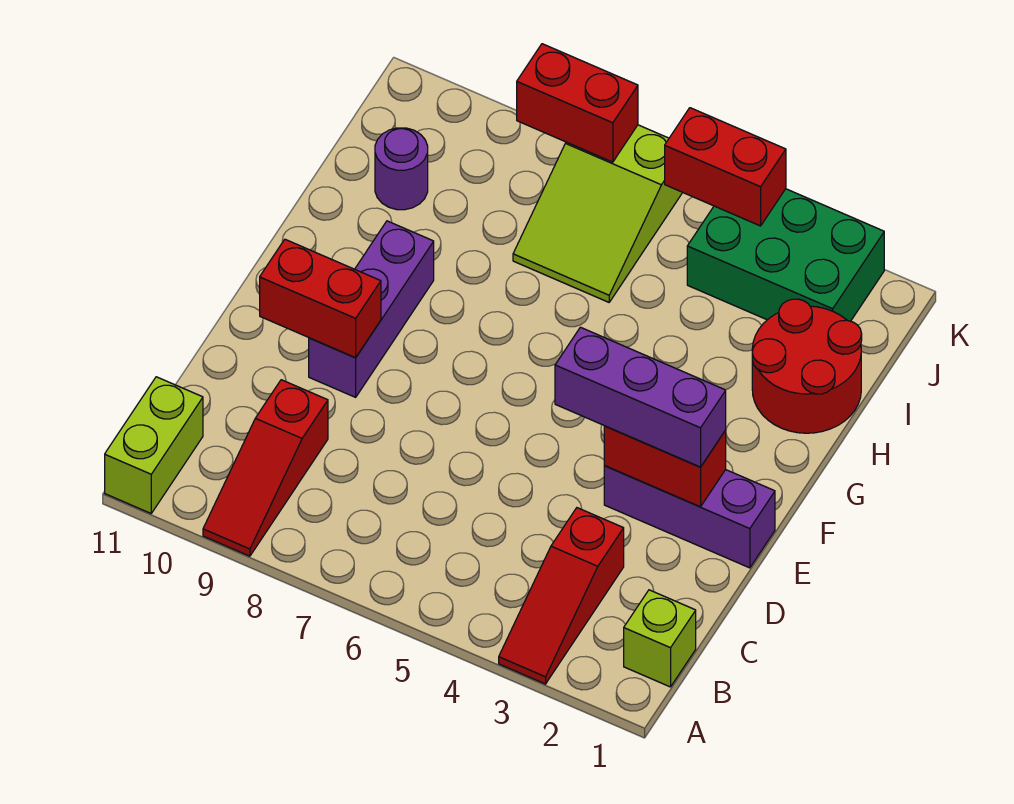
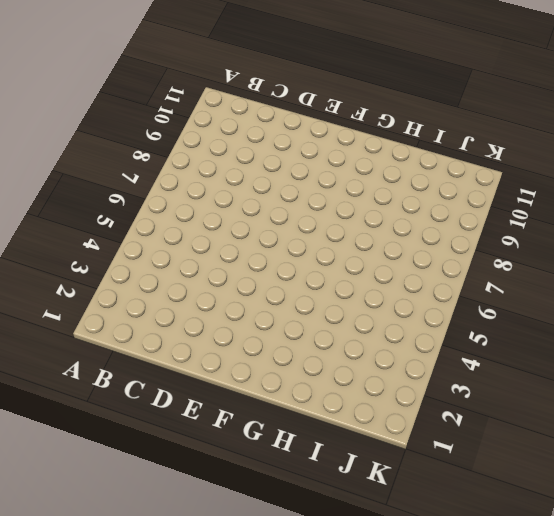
none -> red slope A3:C3 level 1 top C
none -> red slope A9:C9 level 1 top C
none -> lime brick A11:B11 level 1

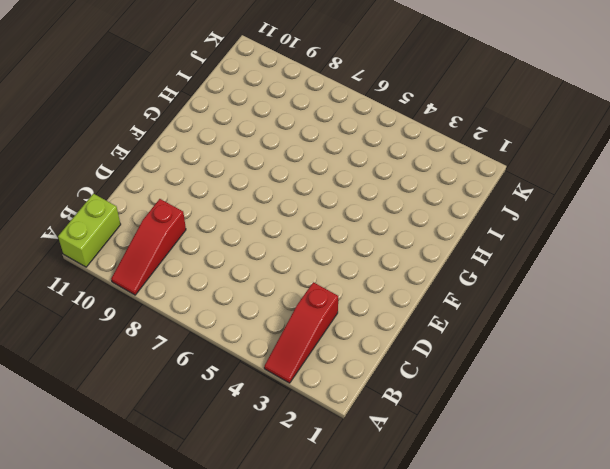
none -> lime brick B1 level 1
none -> purple brick E1:E3 level 1
none -> purple brick E9:G9 level 1

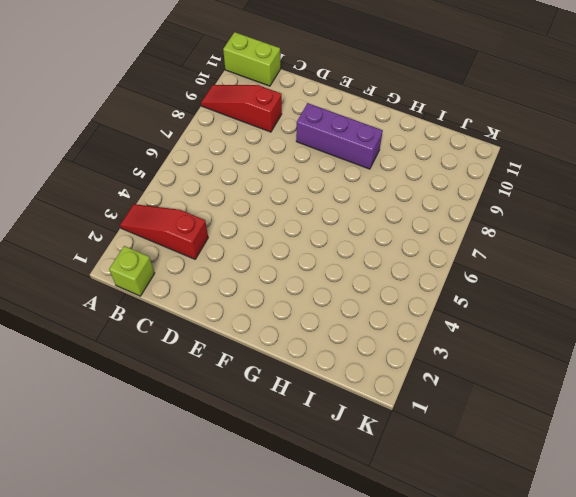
none -> purple brick E1:E3 level 1
none -> red round brick H1:I2 level 1
none -> lime slope I6:K7 level 1 top K

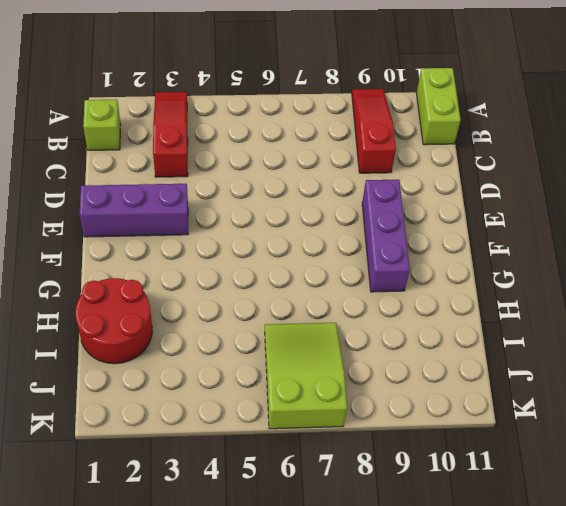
none -> purple round brick I10 level 1
none -> green brick J2:K4 level 1
none -> red brick E2:E3 level 2

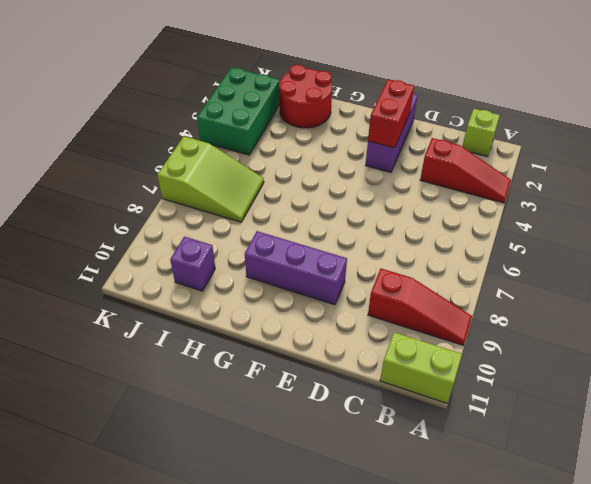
purple brick I10 level 1 -> purple round brick I10 level 1
none -> red brick E9:E10 level 2
none -> red brick K4:K5 level 2
none -> red brick K7:K8 level 2

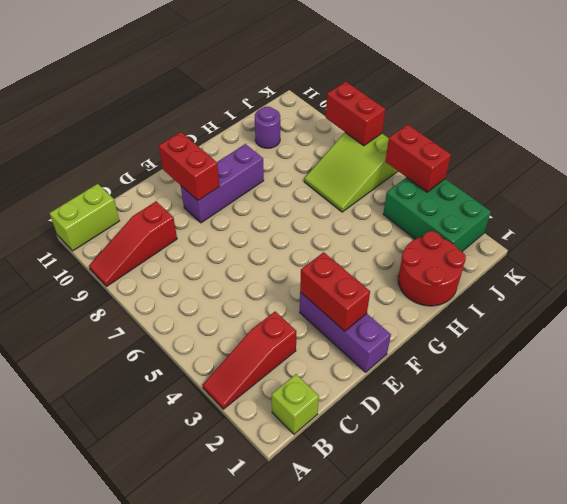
none -> purple brick E2:E4 level 3

